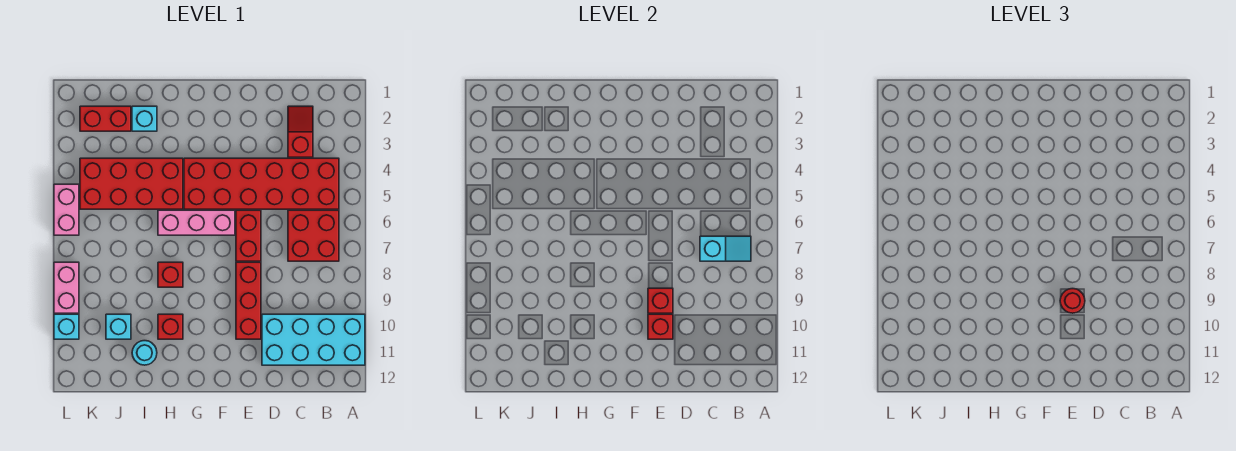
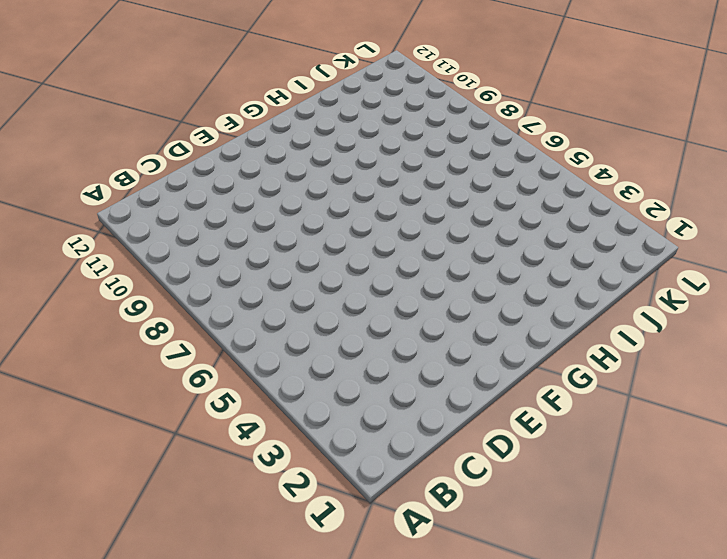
none -> cyan brick A10:D11 level 1
none -> red brick B4:G5 level 1
none -> red brick B6:C7 level 1

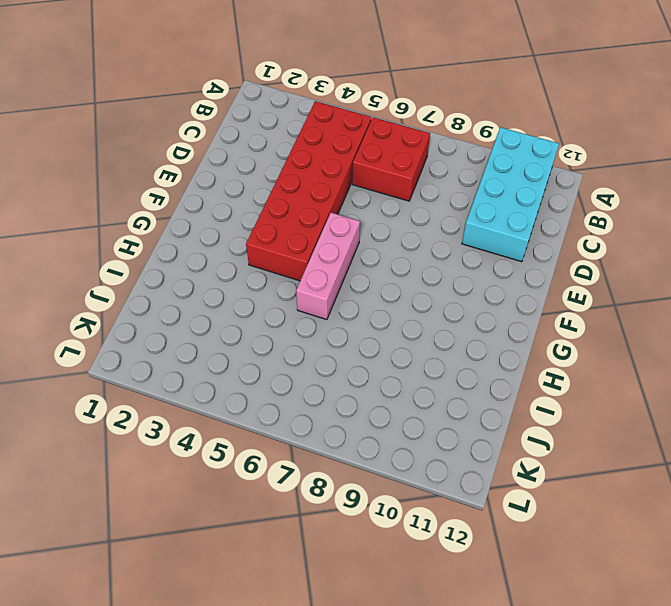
none -> red slope C2:C3 level 1 top 3
none -> red brick E6:E7 level 1
none -> red brick E8:E10 level 1

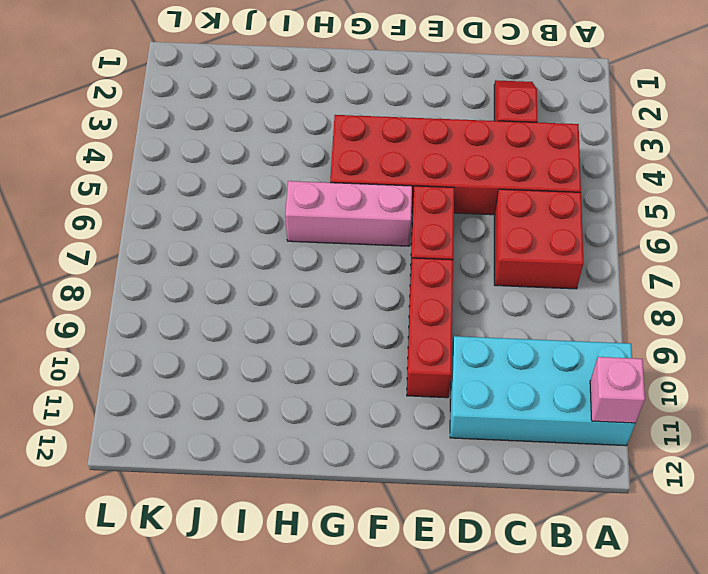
pink brick A11 level 2 -> none
none -> red brick H4:K5 level 1
none -> red brick H8 level 1
none -> red brick H10 level 1

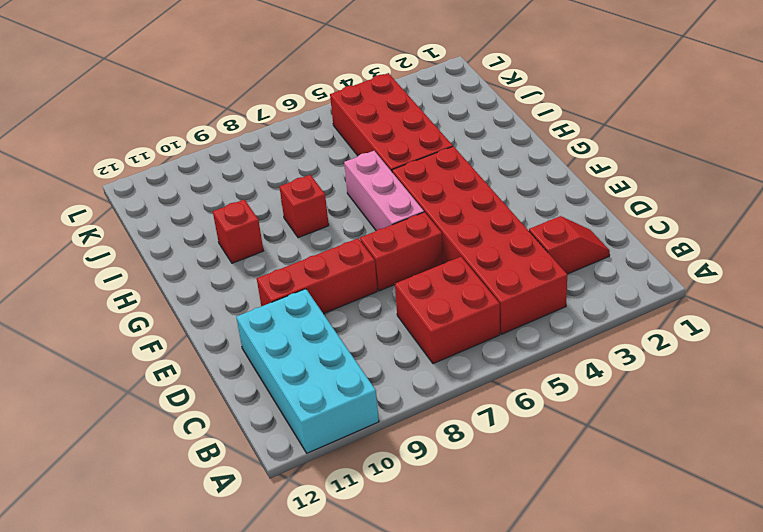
none -> cyan brick I2 level 1
none -> cyan round brick I11 level 1
none -> red brick J2:K2 level 1

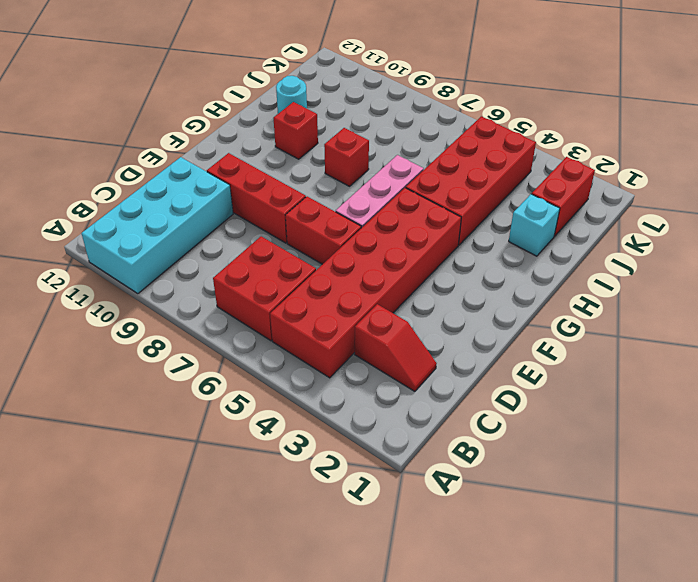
none -> cyan brick J10 level 1
none -> pink brick L5:L6 level 1
none -> pink brick L8:L9 level 1

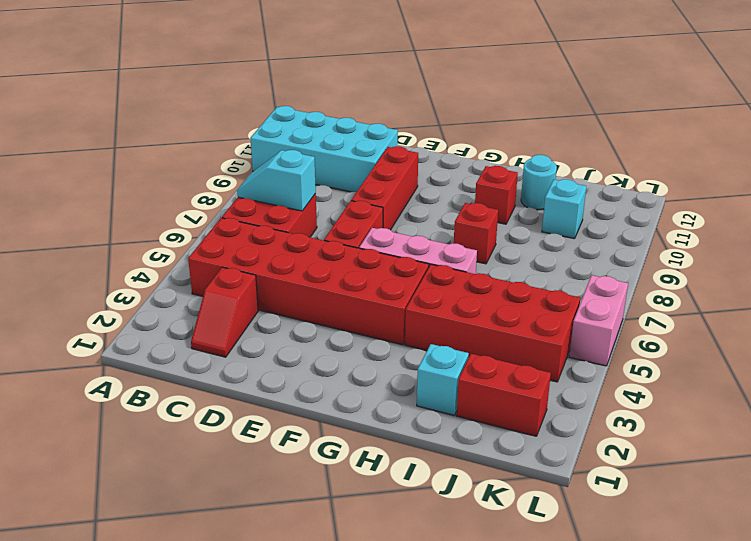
none -> pink brick L8:L9 level 1
none -> cyan brick L10 level 1
none -> red brick E9 level 2

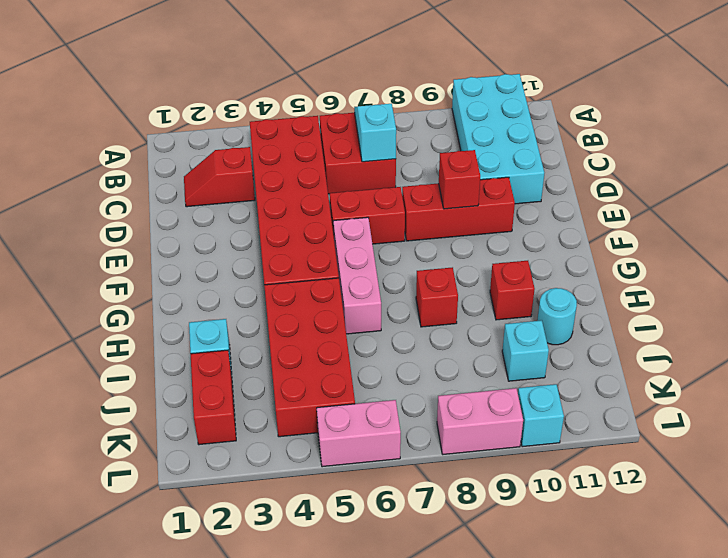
none -> red brick E10 level 2
none -> red round brick E9 level 3

